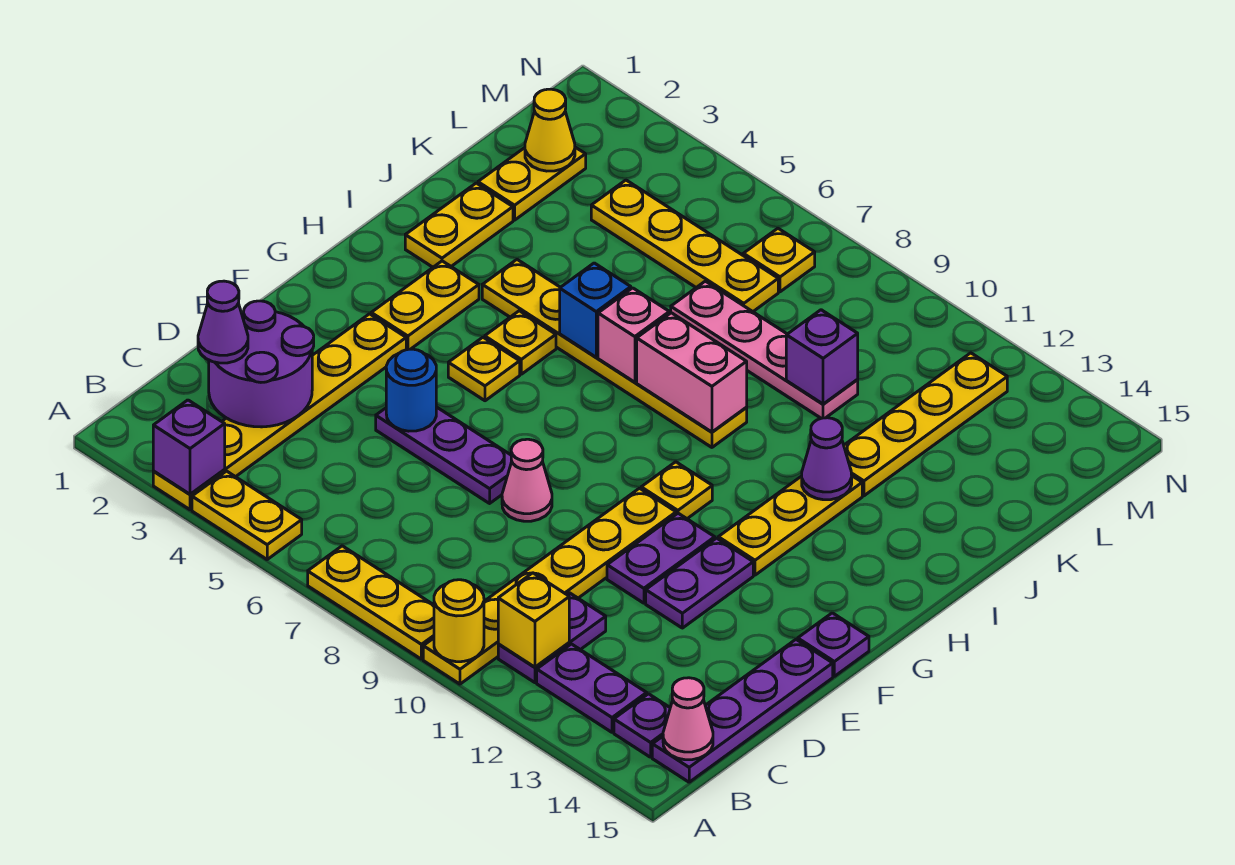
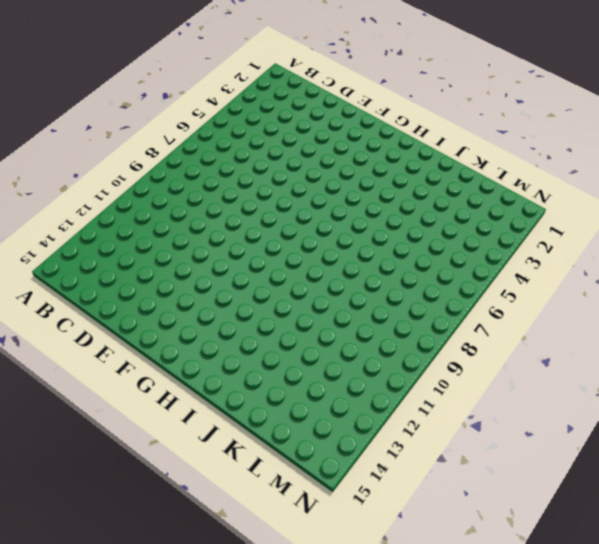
none -> yellow plate A3:F3 level 1
none -> yellow plate A4:A5 level 1
none -> yellow plate A7:A9 level 1
none -> yellow plate A10:F10 level 1

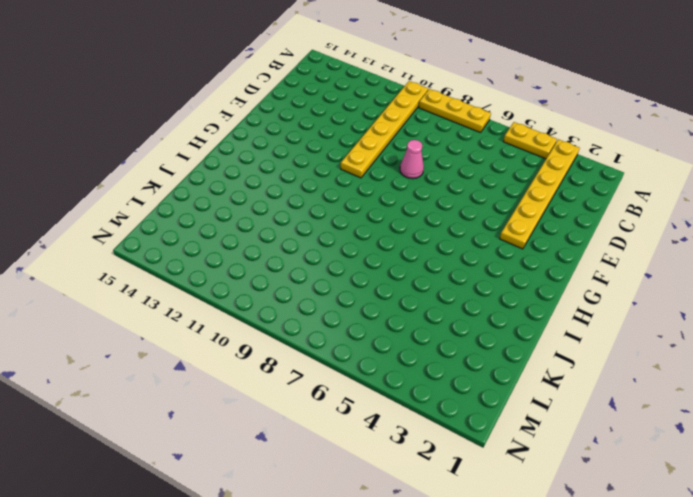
none -> purple plate B11:C11 level 1
none -> purple plate B12:B13 level 1
none -> purple plate B14 level 1
none -> purple plate B15:E15 level 1

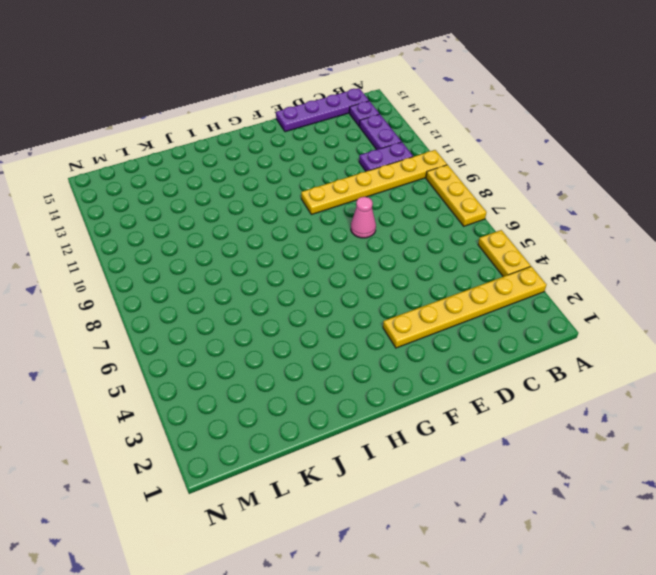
none -> purple plate E5:E7 level 1
none -> purple plate E11:F11 level 1
none -> purple plate E12:F12 level 1
none -> purple plate F15 level 1

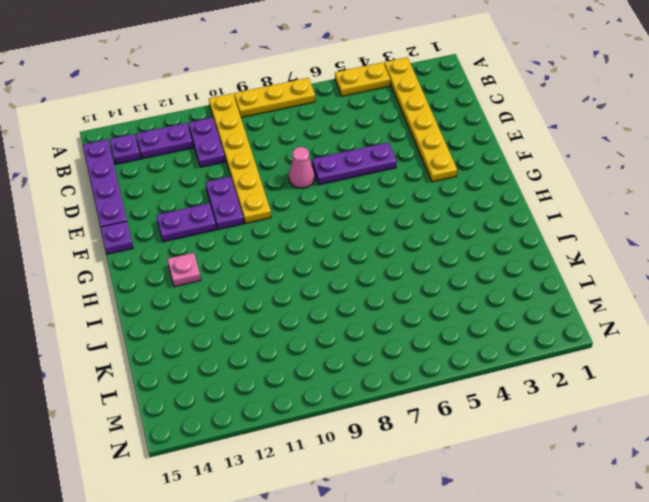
purple plate F12:F13 level 1 -> purple plate E12:F12 level 1
pink plate H13 level 1 -> none
none -> yellow plate G3:H3 level 1
none -> yellow plate G5 level 1
none -> yellow plate G10 level 1
none -> yellow plate G12:I12 level 1

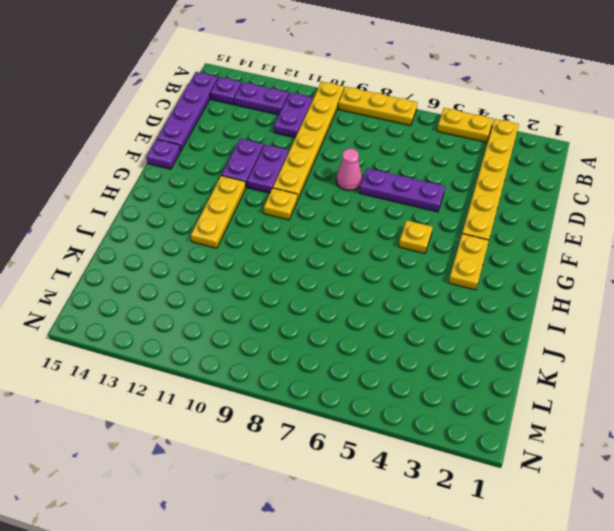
none -> yellow plate H5 level 1
none -> yellow plate I2:J2 level 1
none -> yellow plate I4:I9 level 1
none -> yellow plate J12:M12 level 1

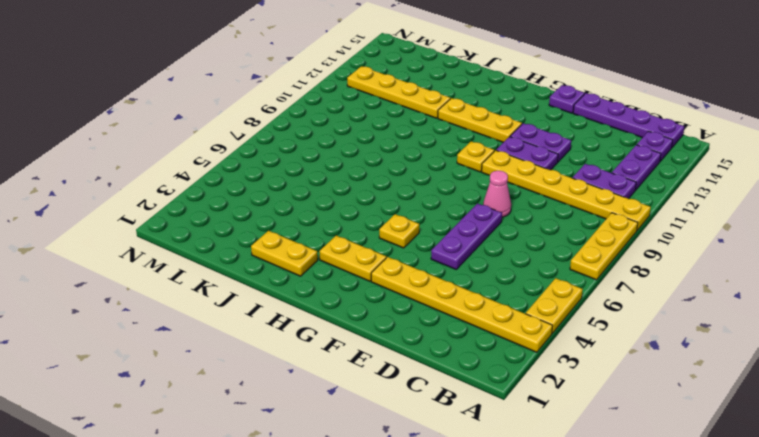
none -> yellow plate H5 level 1
none -> yellow plate I4:I9 level 1
none -> yellow plate K2:L2 level 1
none -> pink plate K7:K10 level 1

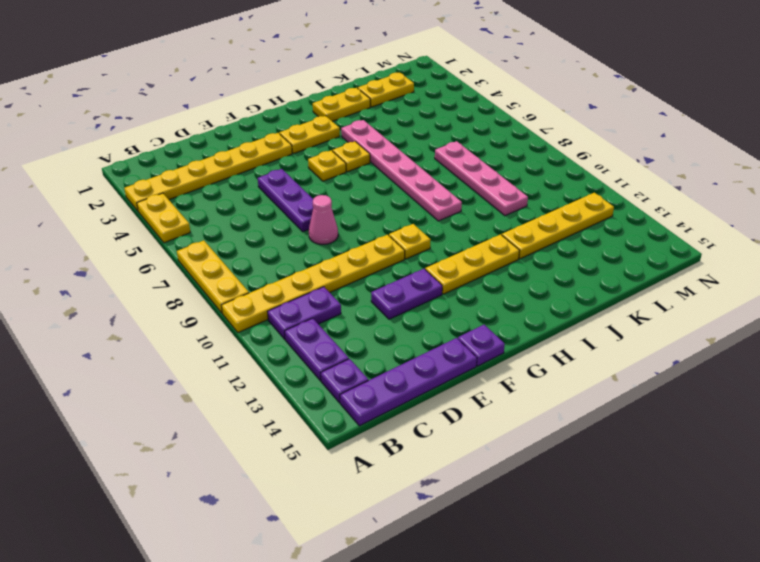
pink plate I4:I9 level 1 -> yellow plate I4:I9 level 1
none -> purple plate E11:F11 level 1
none -> yellow plate L4:L7 level 1
none -> yellow plate M7 level 1
none -> purple brick A3 level 2

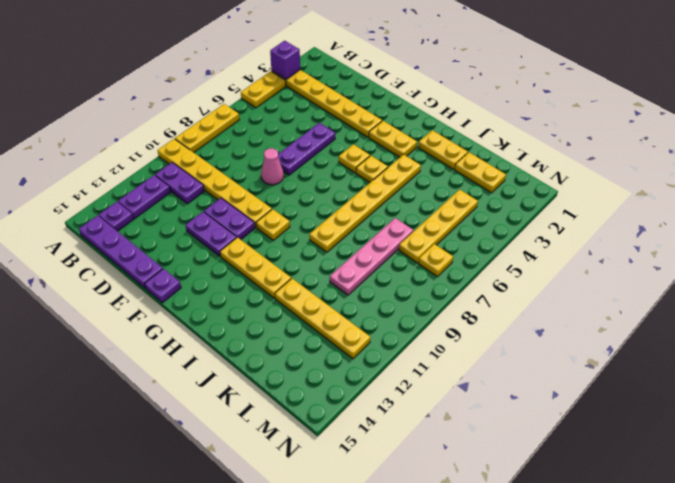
none -> yellow round brick A10 level 2
none -> yellow brick B11 level 2
none -> pink cone B15 level 2
none -> purple round brick C2:D3 level 2

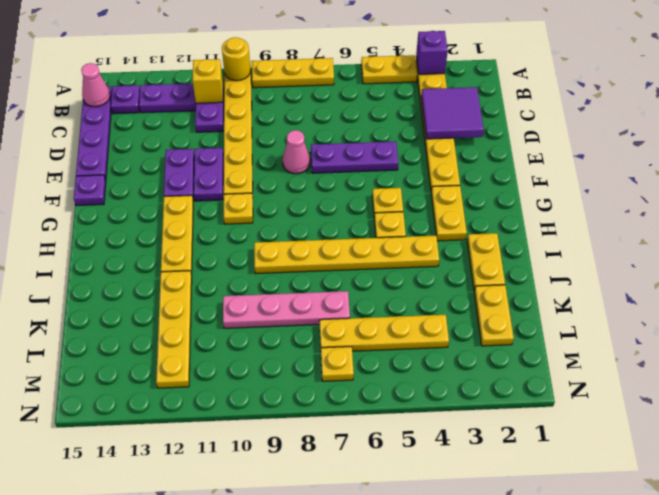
purple tile C2:D3 level 2 -> purple round brick C2:D3 level 2
none -> blue round brick E5 level 2
none -> blue brick I6 level 2
none -> pink brick I7 level 2
none -> pink brick I8:I9 level 2

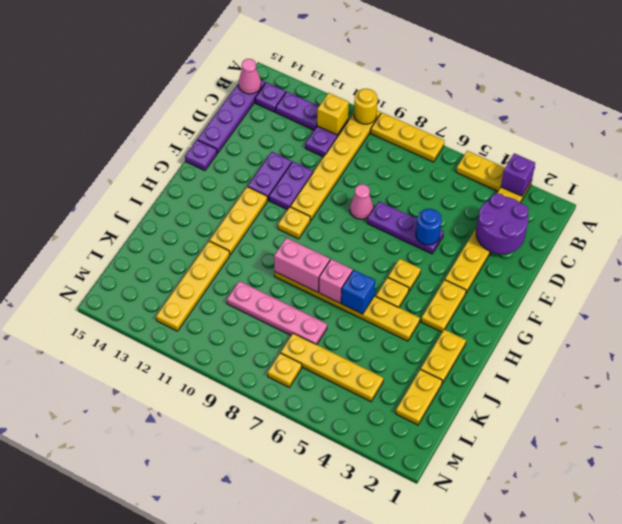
none -> purple cone I12 level 2
none -> purple brick K10 level 2
none -> yellow cone L2 level 2
none -> purple cone C2 level 3

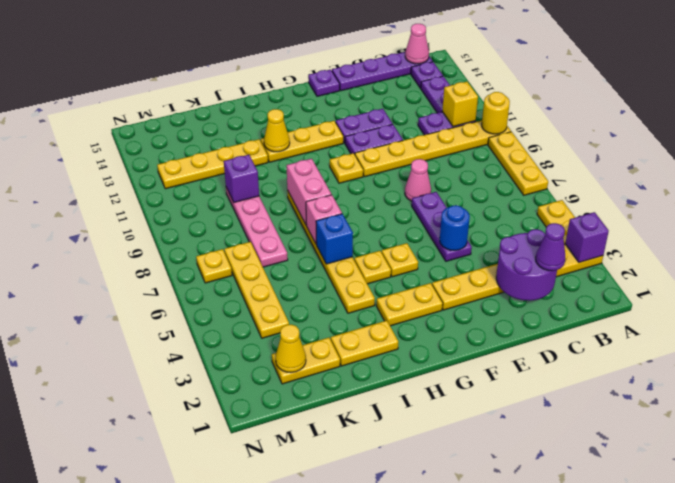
yellow cone I12 level 2 -> purple cone I12 level 2

